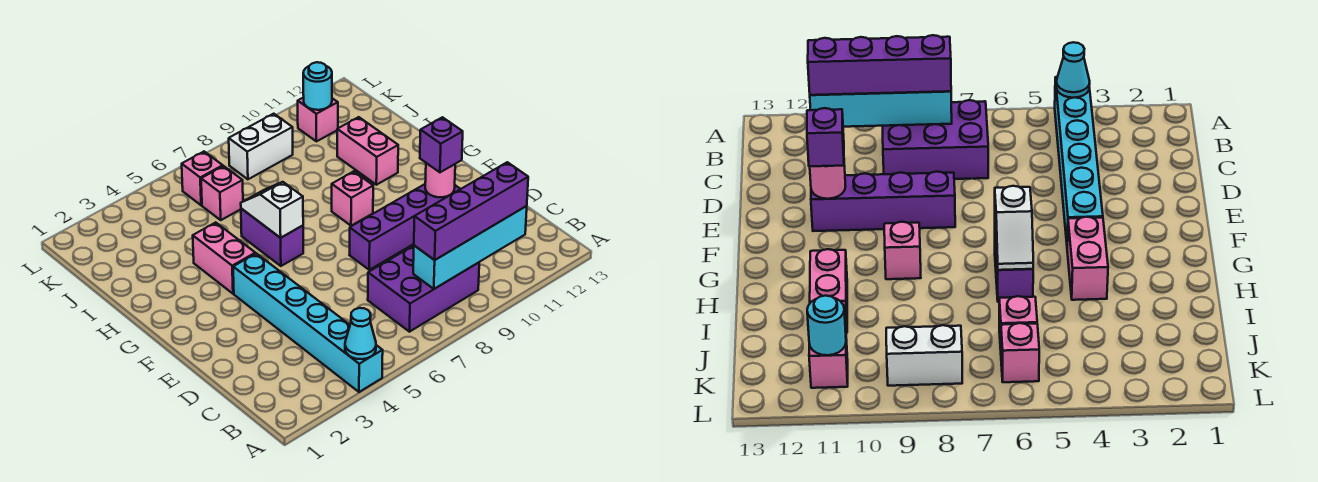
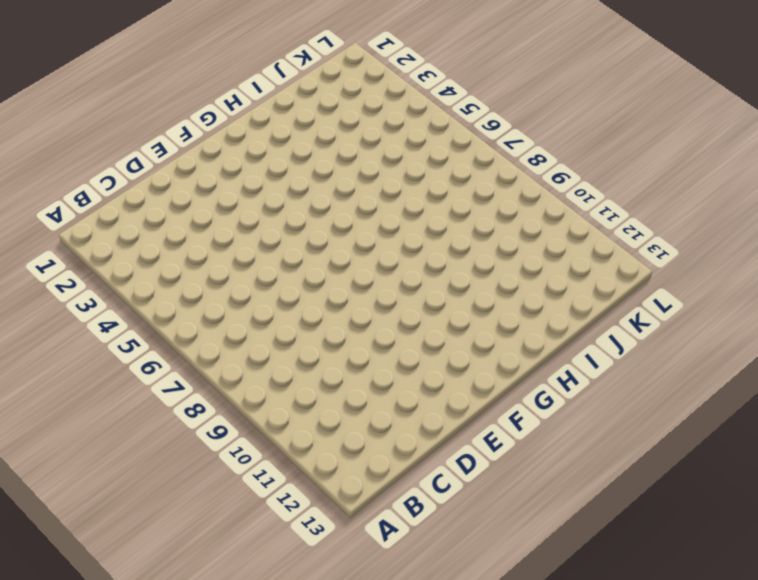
none -> cyan brick A4:F4 level 1
none -> purple brick B7:C9 level 1
none -> purple brick E8:E11 level 1

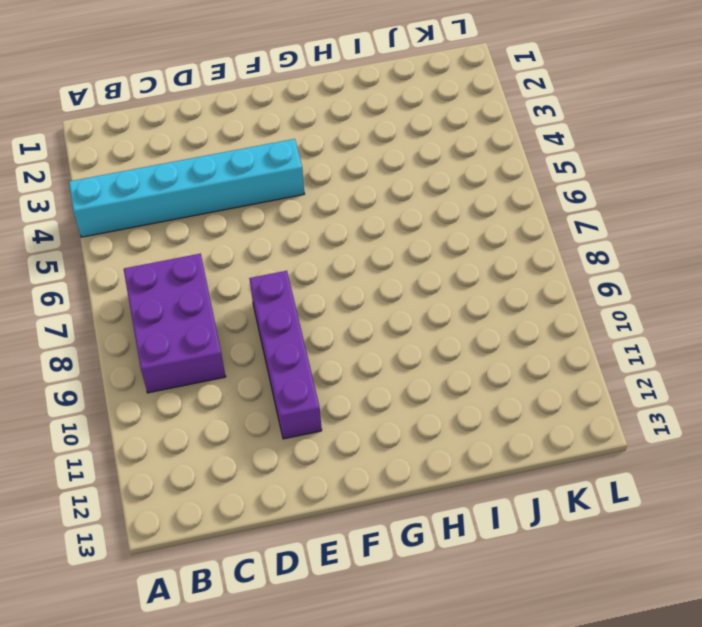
none -> pink brick G4:H4 level 1
none -> purple brick G6:H6 level 1
none -> pink brick G9 level 1

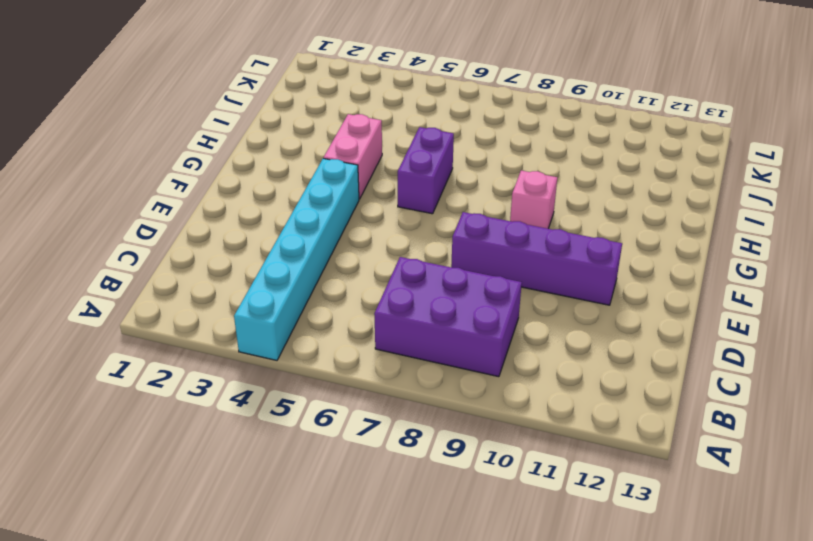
none -> pink brick H11:I11 level 1
none -> pink brick J6 level 1
none -> pink brick K6 level 1

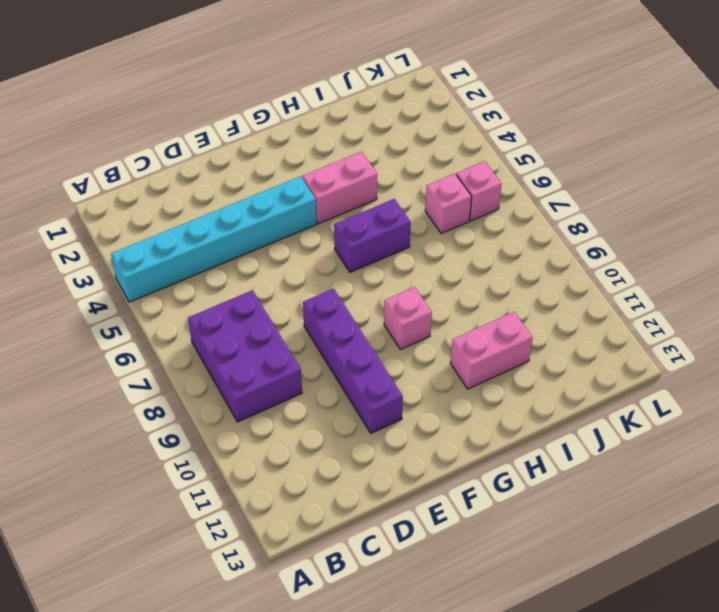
none -> white brick K8:K9 level 1
none -> pink brick K11 level 1
none -> cyan cone A4 level 2

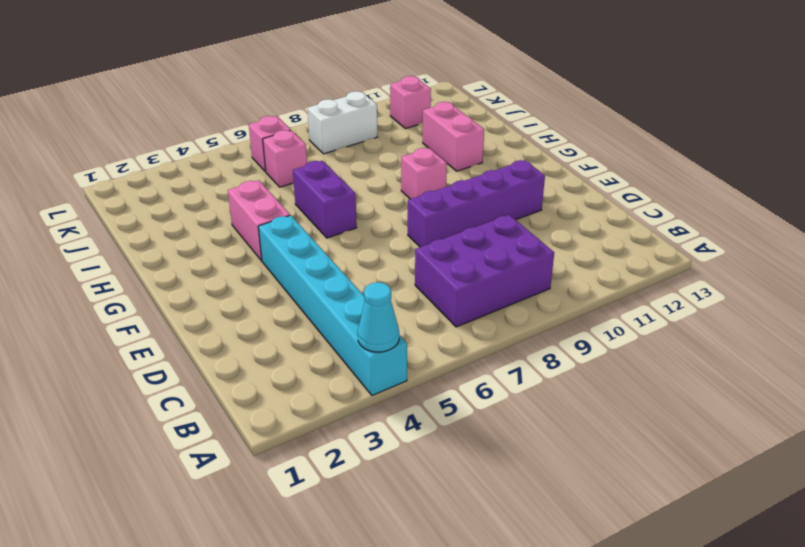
none -> cyan brick B8:B11 level 2
none -> pink round brick E11 level 2
none -> white slope G6:H6 level 2 top G

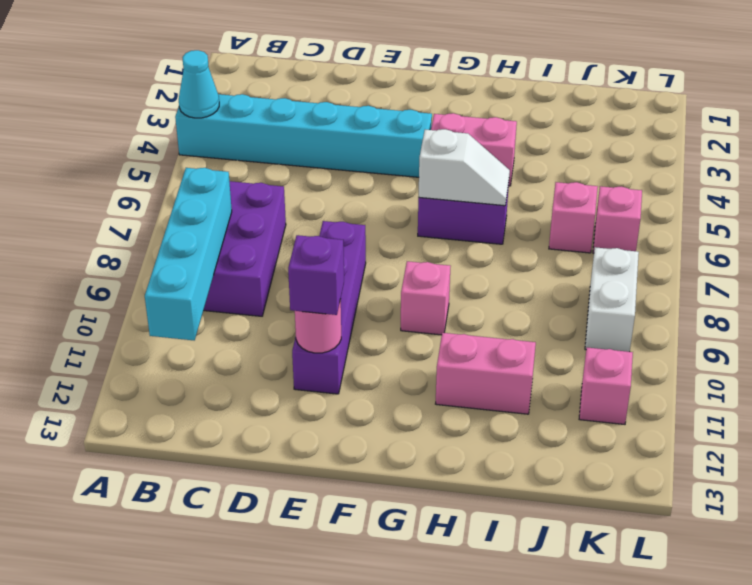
none -> cyan round brick K11 level 2
none -> purple brick B8:B11 level 3

